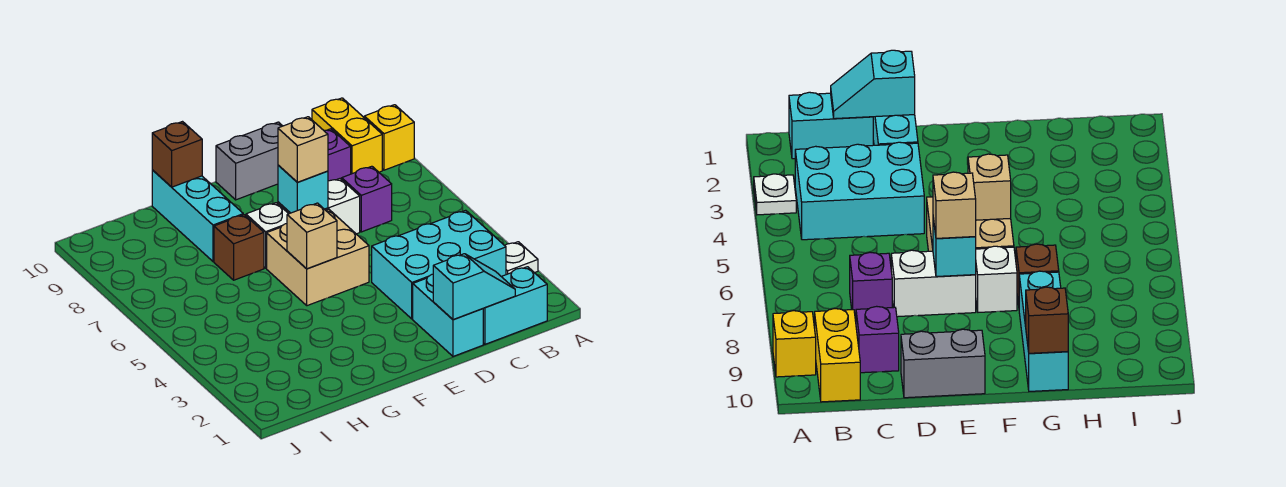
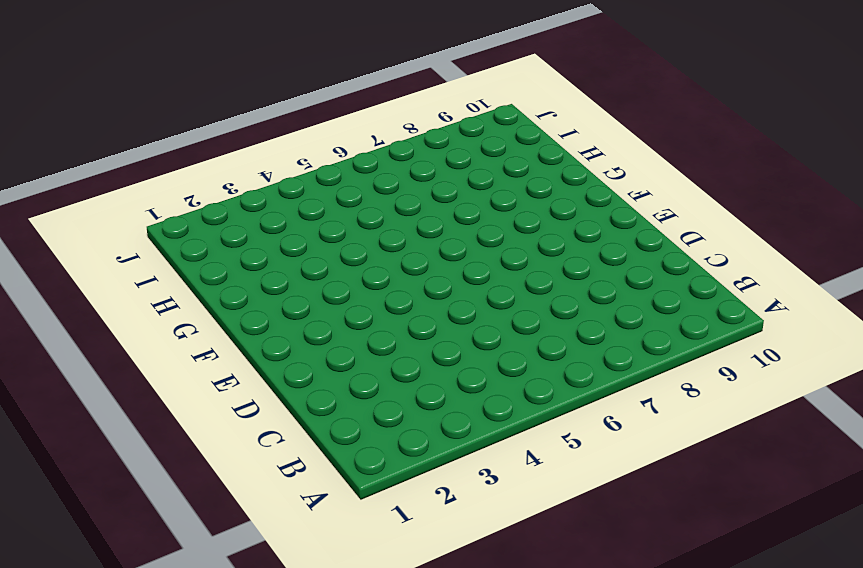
none -> white plate A3 level 1
none -> yellow brick A9 level 1
none -> cyan brick B1:C1 level 1

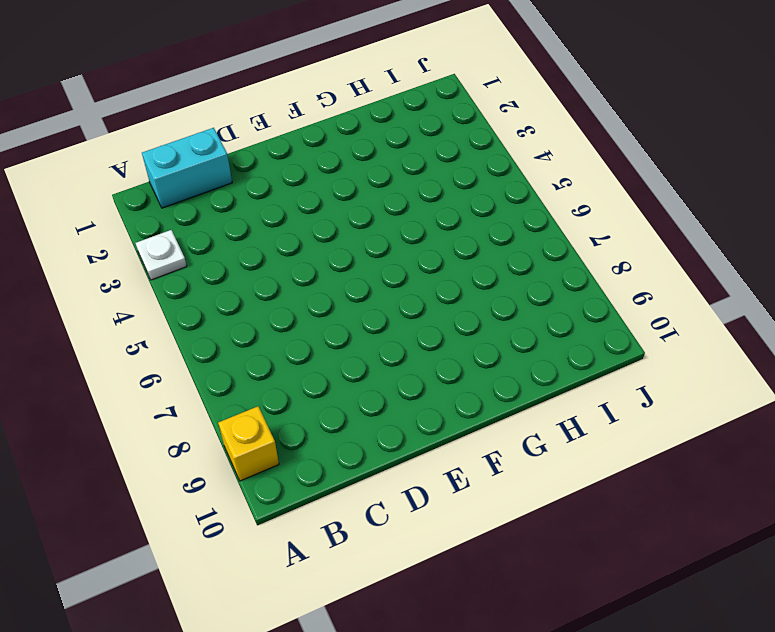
none -> cyan brick B3:D4 level 1
none -> yellow brick B9:B10 level 1
none -> purple brick C7 level 1

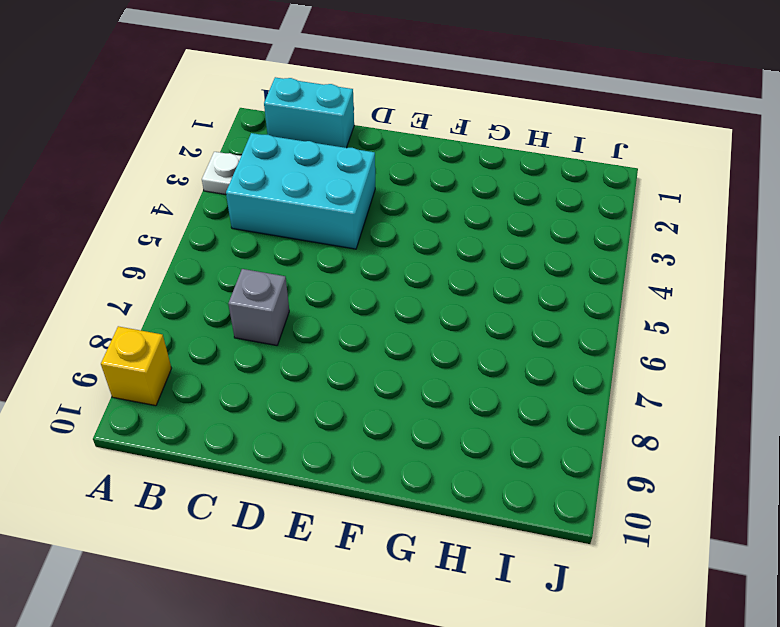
grey brick C7 level 1 -> purple brick C7 level 1
none -> yellow brick B9:B10 level 1
none -> purple brick C9 level 1
none -> cyan brick D1:D2 level 1

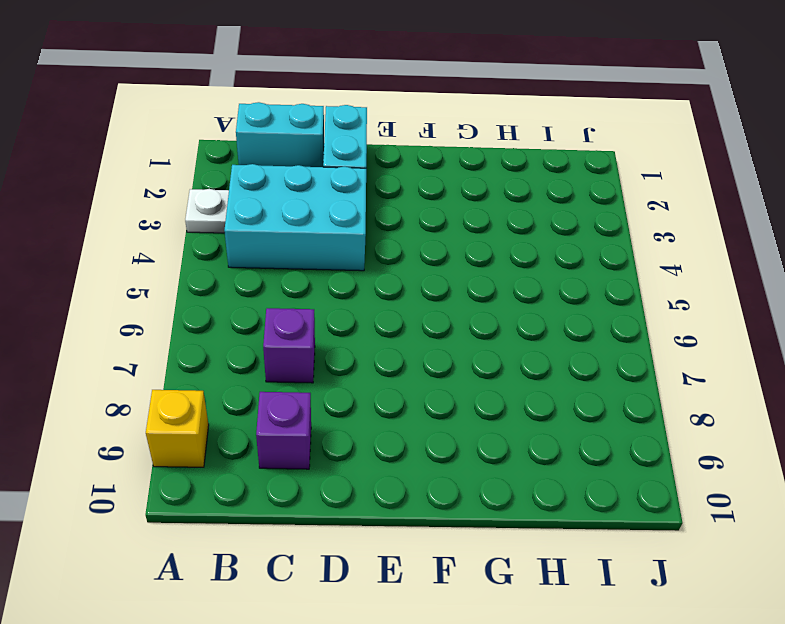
none -> yellow brick B9:B10 level 1
none -> white brick D7:E7 level 1
none -> grey brick D10:E10 level 1

